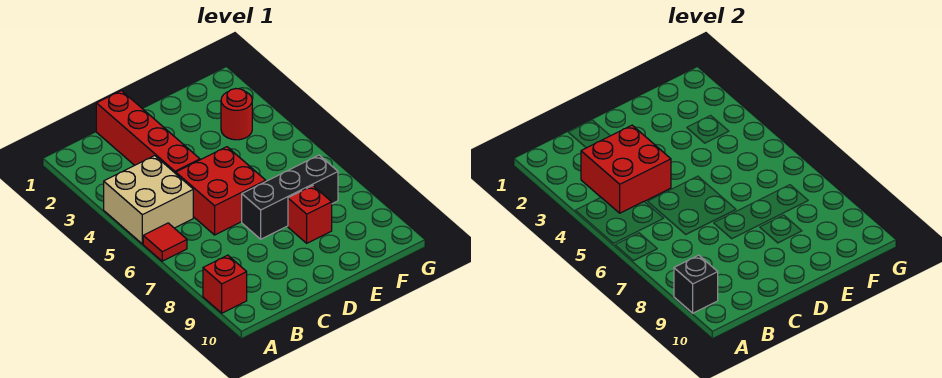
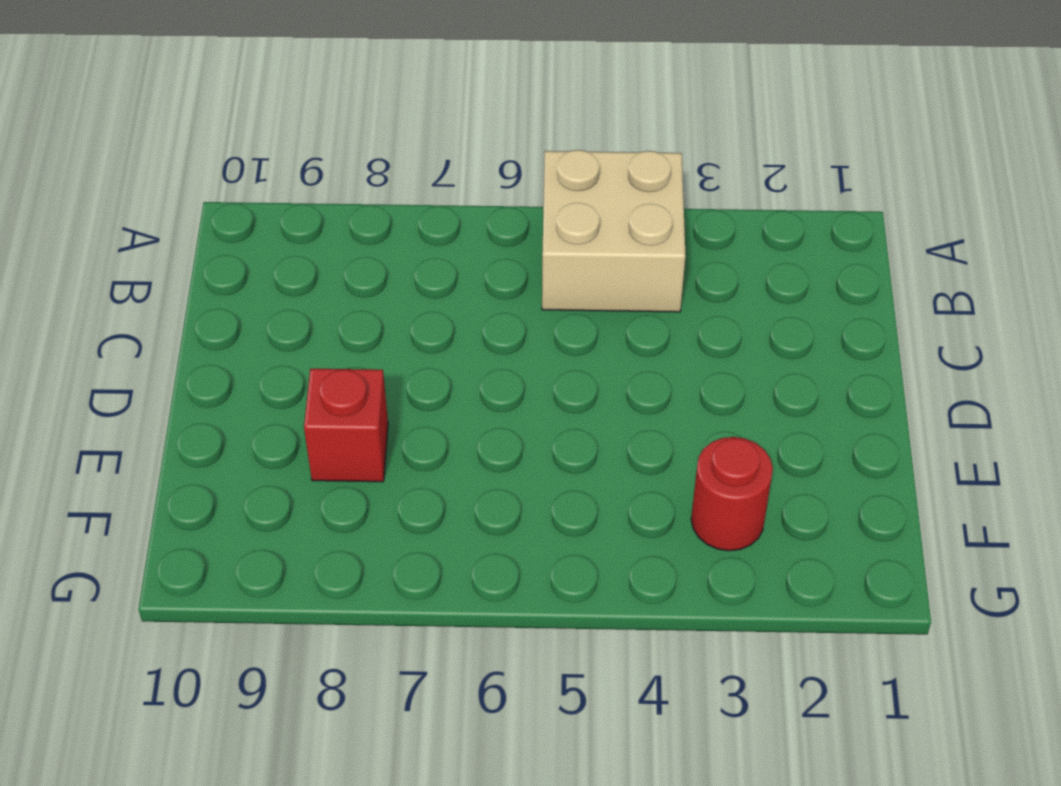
none -> red tile A6 level 1
none -> red brick A9 level 1

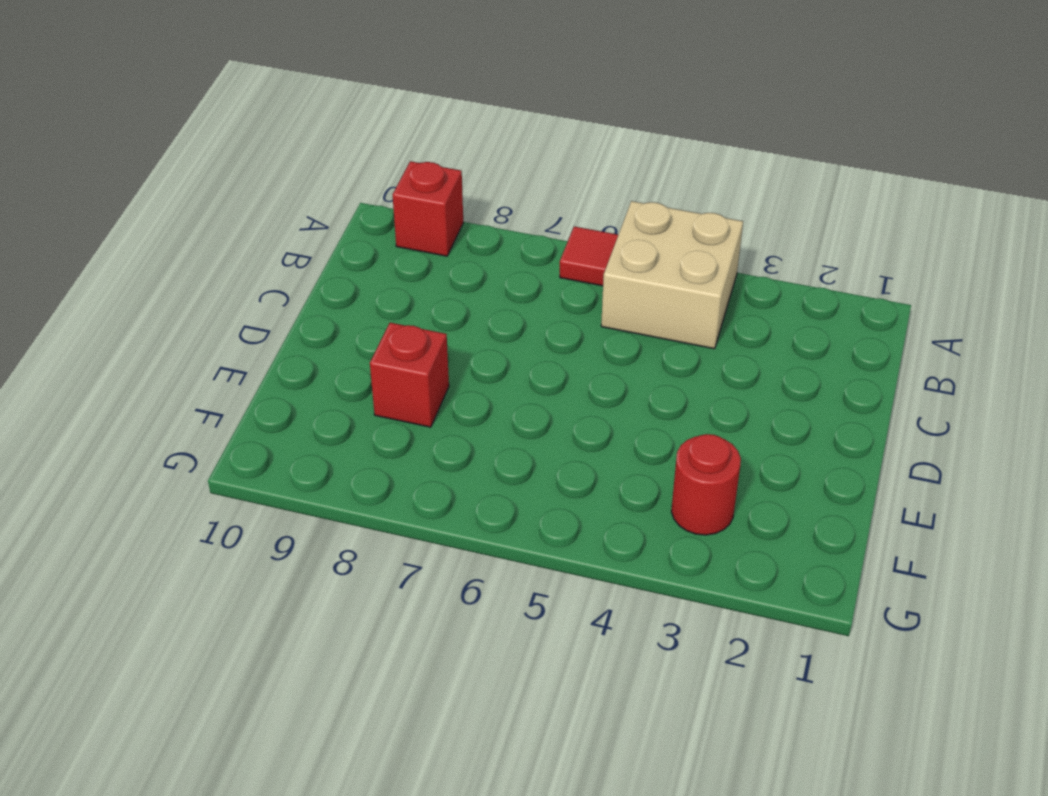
none -> red brick C1:C4 level 1
none -> red brick C5:D6 level 1

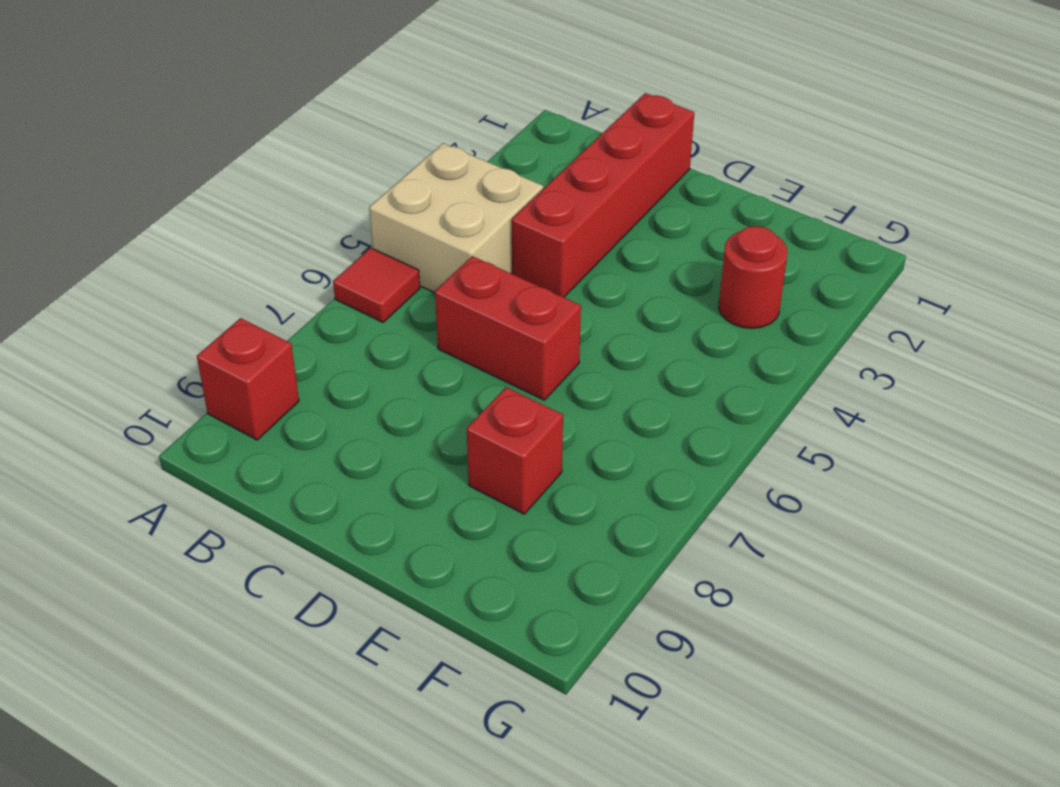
red brick C6:D6 level 1 -> red brick C5:D6 level 1
none -> black brick D7:F7 level 1
none -> black brick A9 level 2

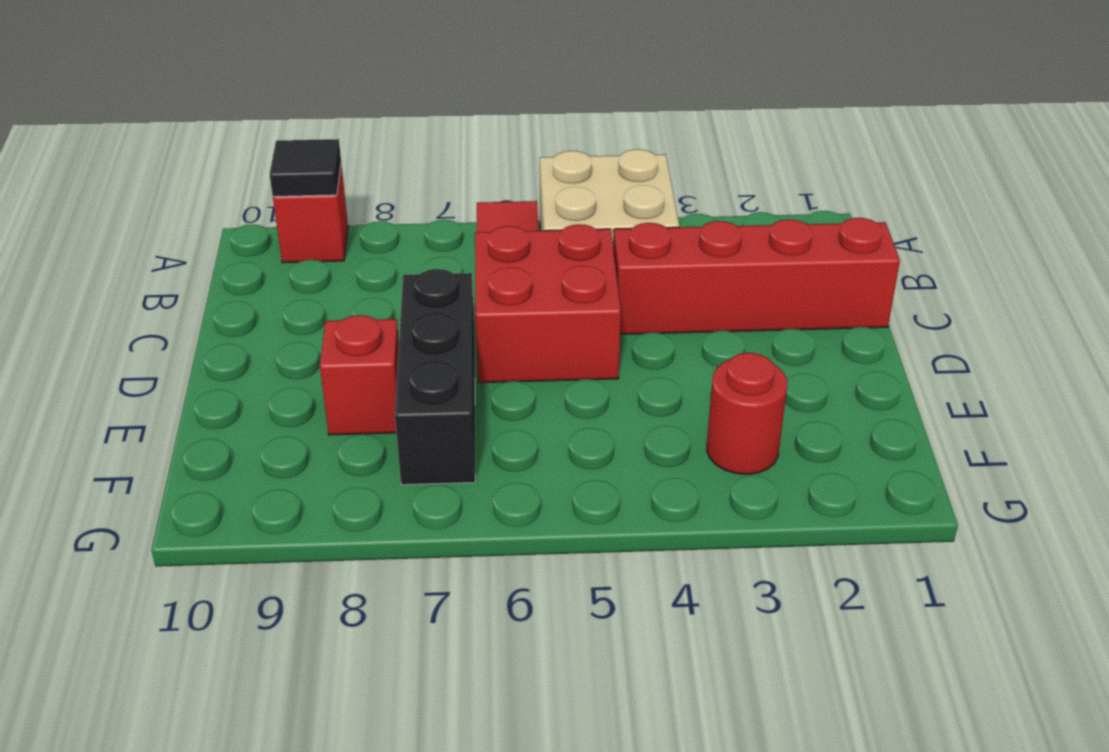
black tile A9 level 2 -> black brick A9 level 2
none -> red brick B3:C4 level 2

